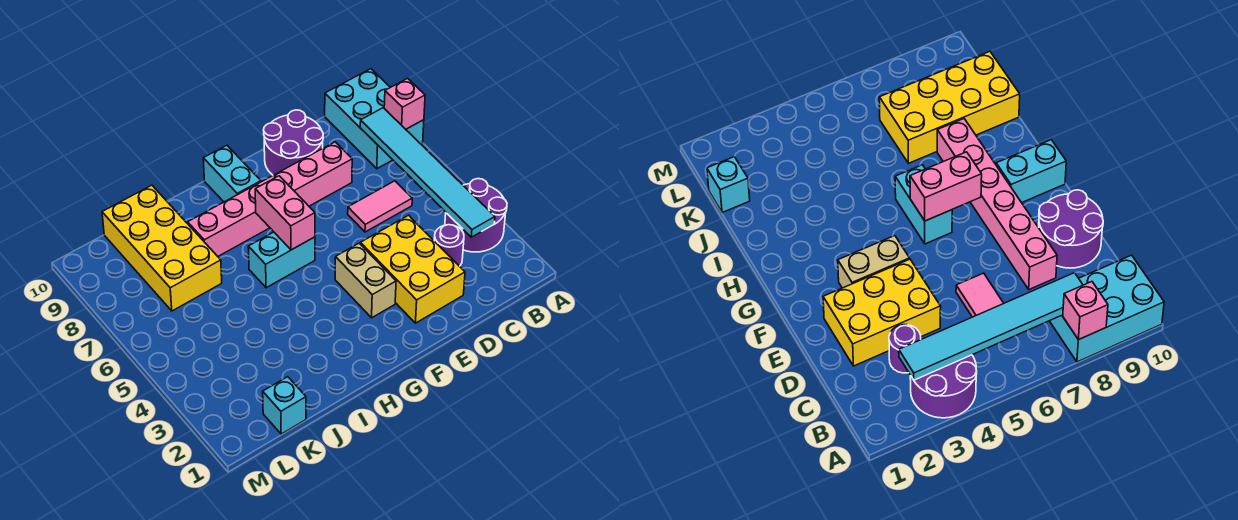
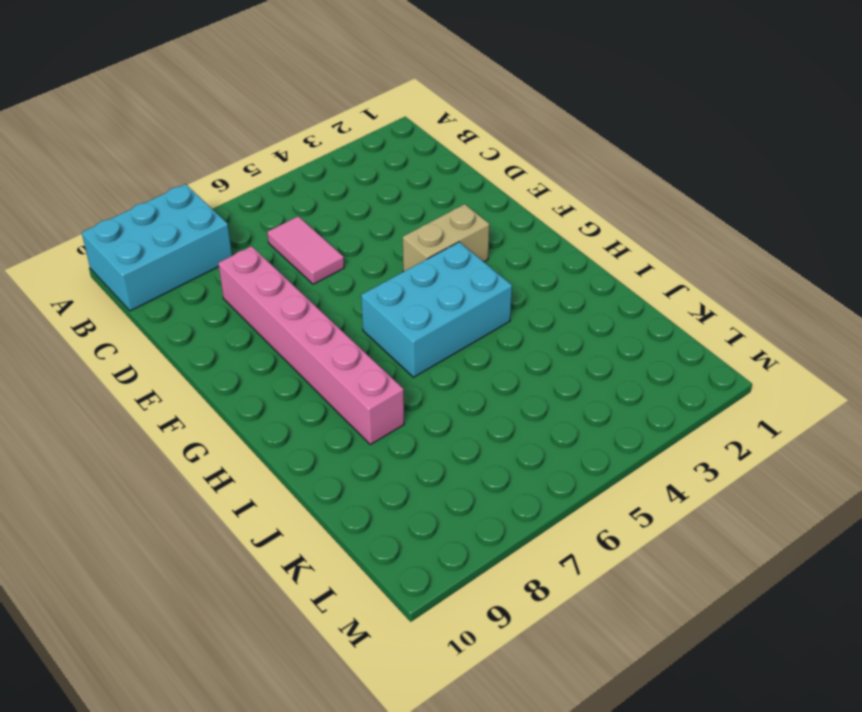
cyan brick G4:H6 level 1 -> cyan brick G6:H6 level 1
none -> purple round brick A3:B4 level 1
none -> purple round brick C3 level 1
none -> yellow brick D2:E4 level 1

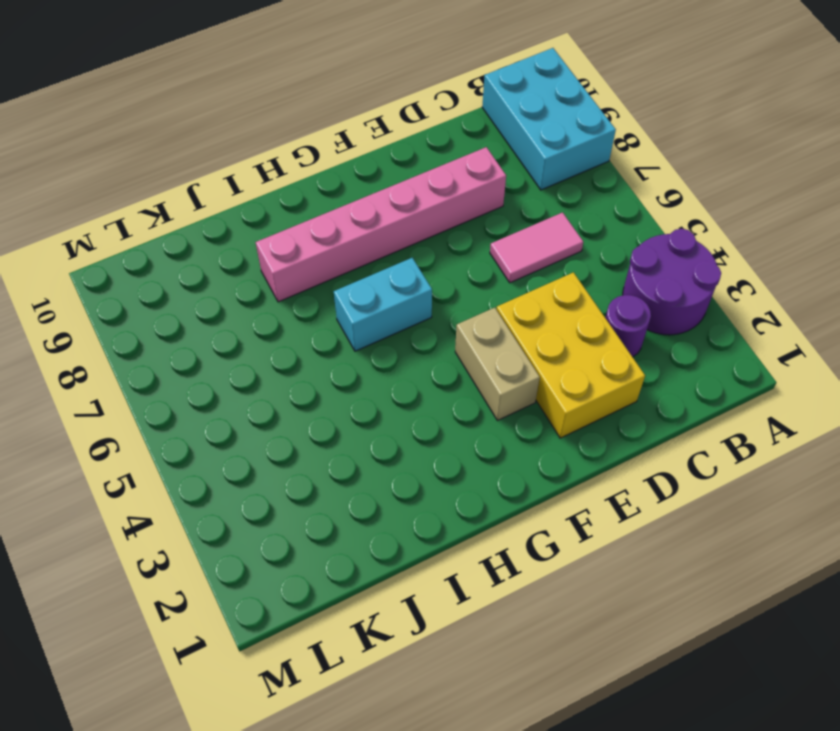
none -> purple round brick D9:E10 level 1
none -> cyan brick G9:G10 level 1
none -> yellow brick J7:K10 level 1

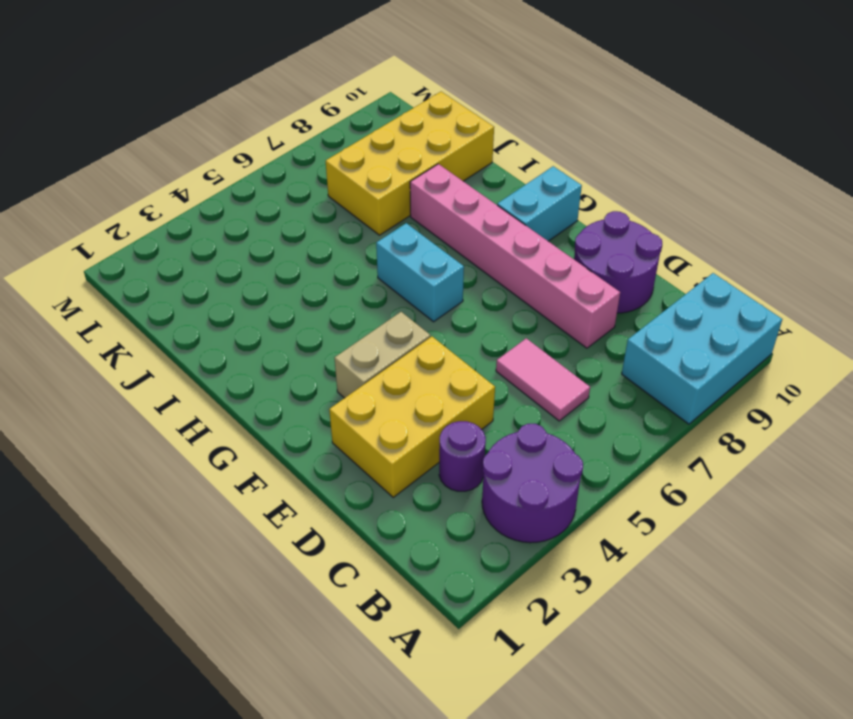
none -> cyan brick K1 level 1
none -> pink brick A8 level 2
none -> cyan tile B3:B8 level 2

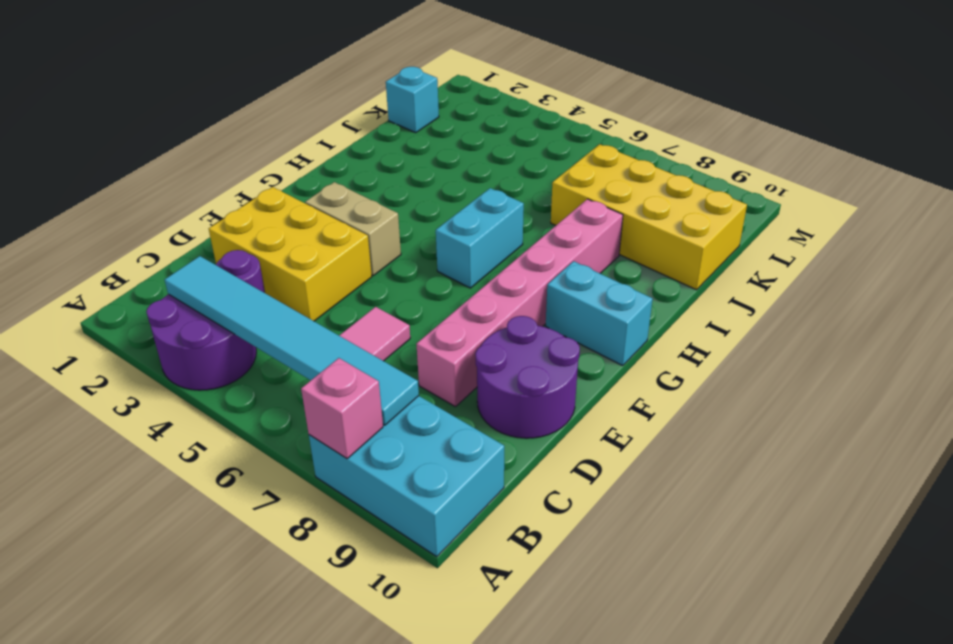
none -> pink brick G6:G7 level 2

